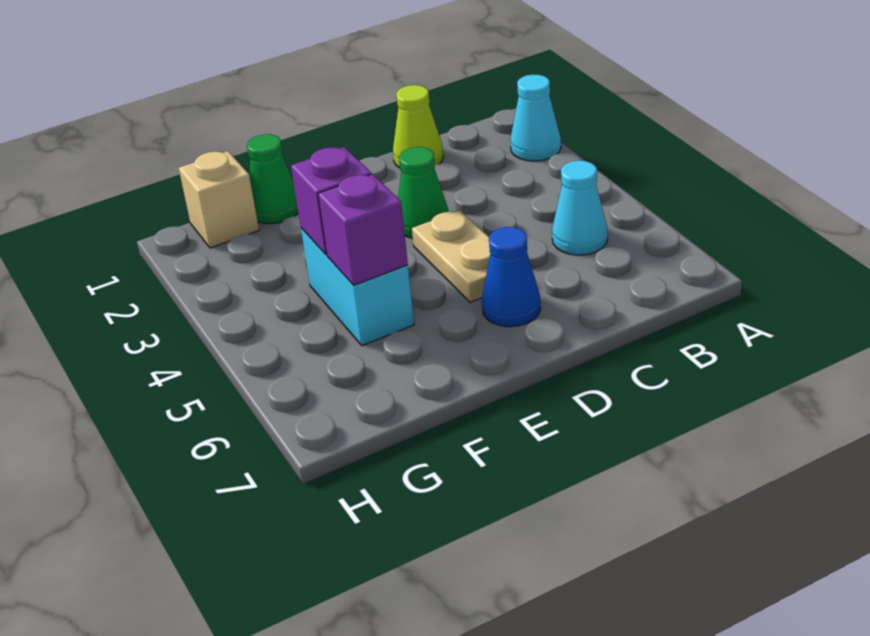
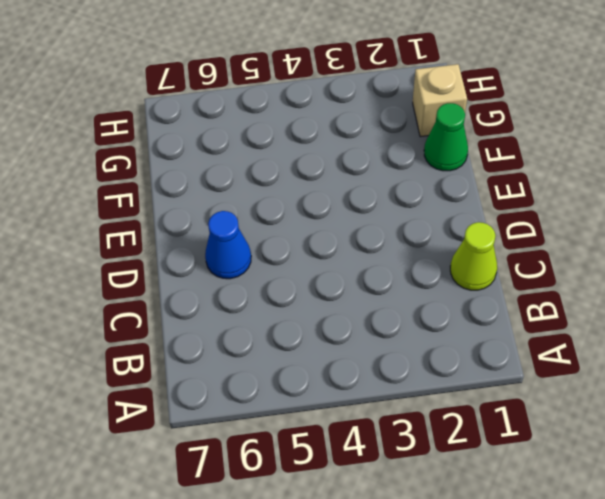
none -> cyan cone A2 level 1
none -> cyan cone B5 level 1

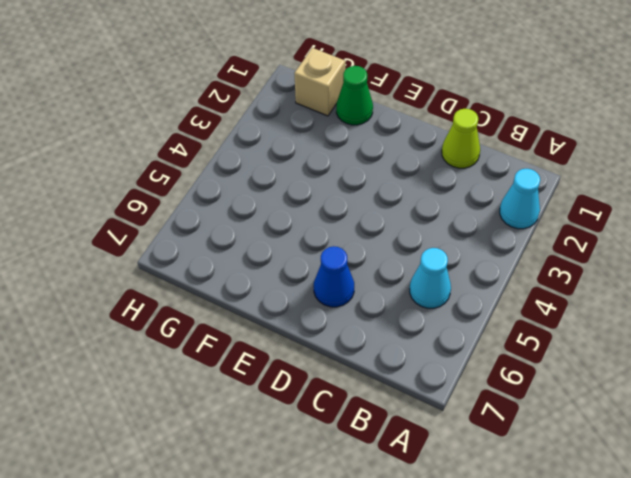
none -> green cone D3 level 1
none -> tan plate D4:D5 level 1

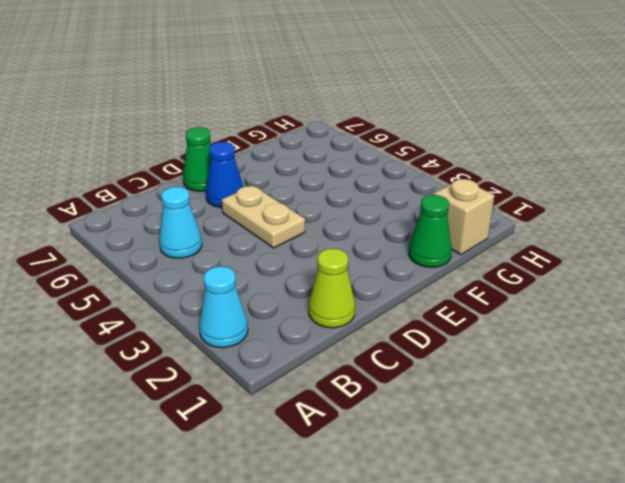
green cone D7 level 1 -> green cone D3 level 1
none -> cyan brick F4:F5 level 1
none -> purple brick F4 level 2

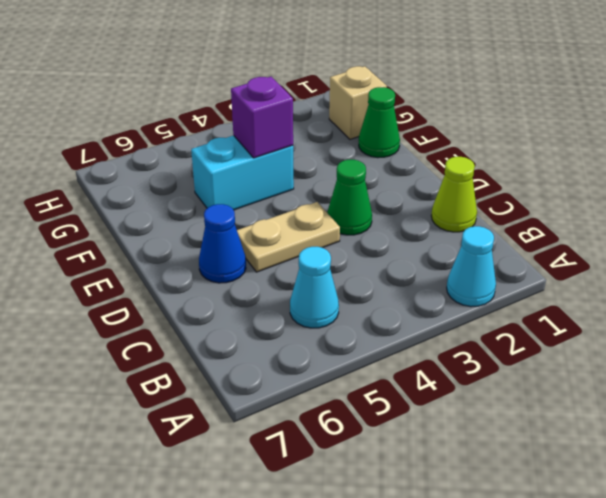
none -> purple brick F5 level 2

